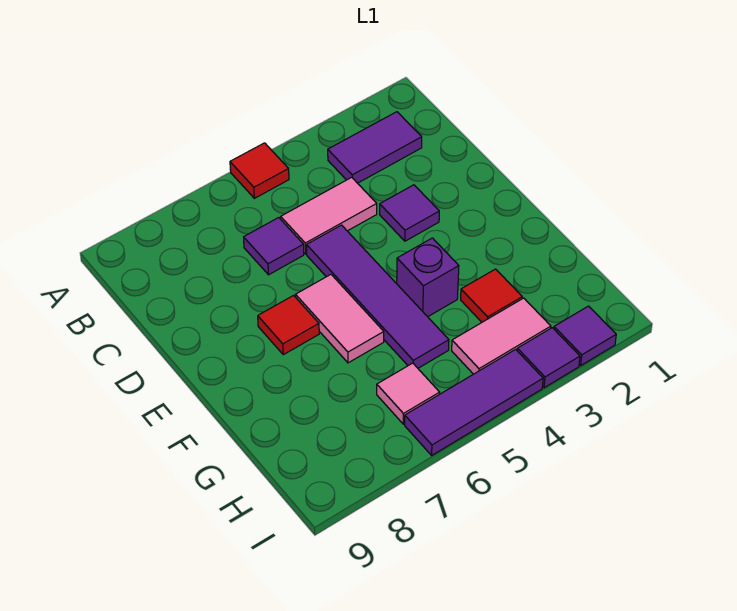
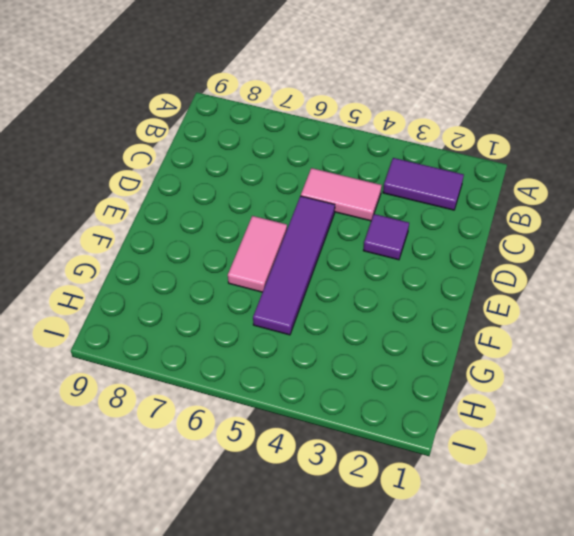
none -> red tile A5 level 1
none -> purple tile C6 level 1
none -> red tile E7 level 1

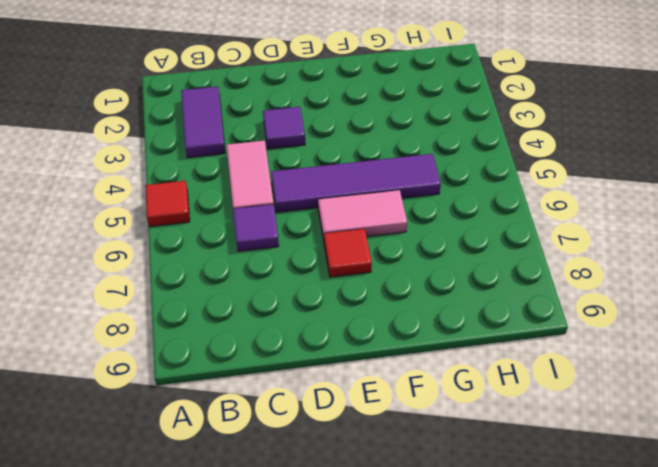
none -> purple brick F4 level 1
none -> red tile G3 level 1
none -> pink tile H3:H4 level 1

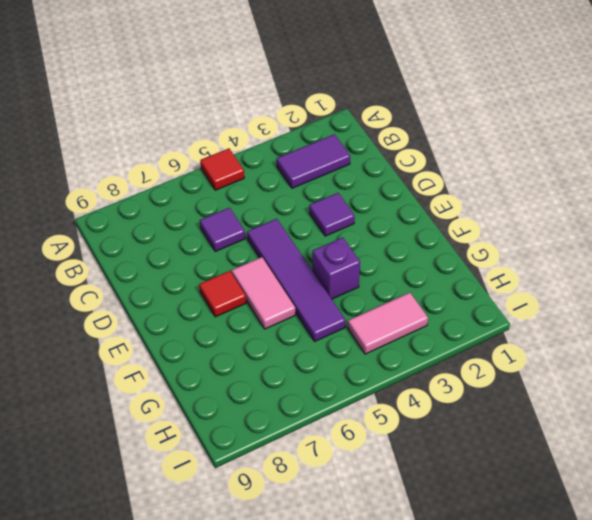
none -> pink tile C4:C5 level 1
none -> red tile G3 level 1
none -> pink tile H6 level 1

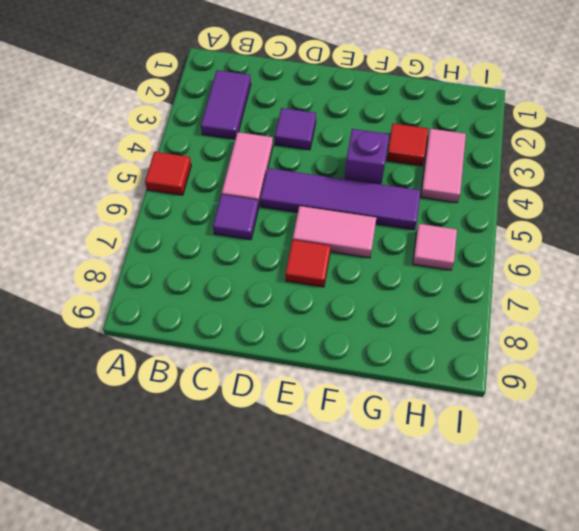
none -> purple tile I2 level 1
none -> purple tile I3 level 1
none -> purple tile I4:I6 level 1

